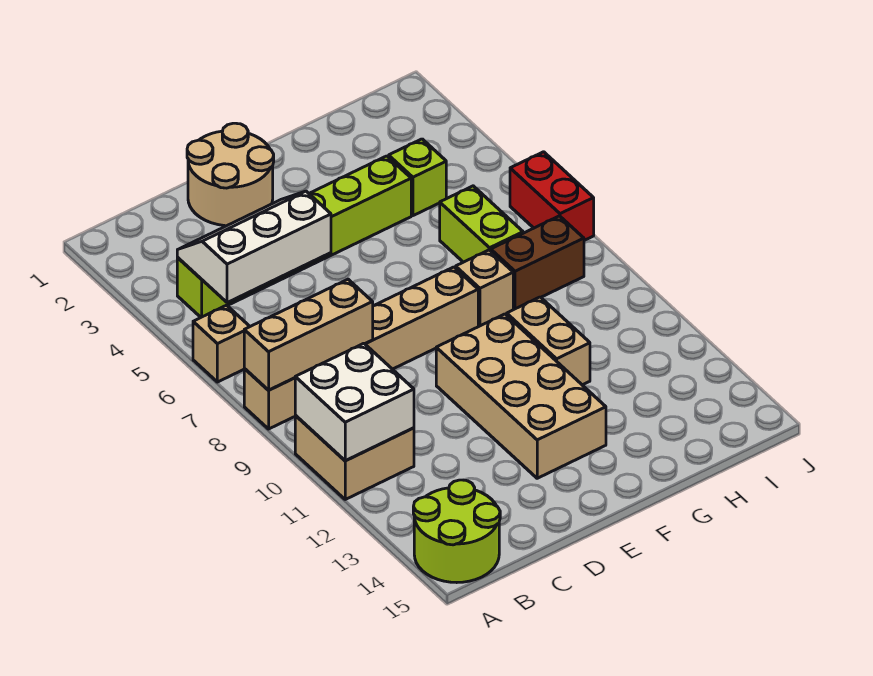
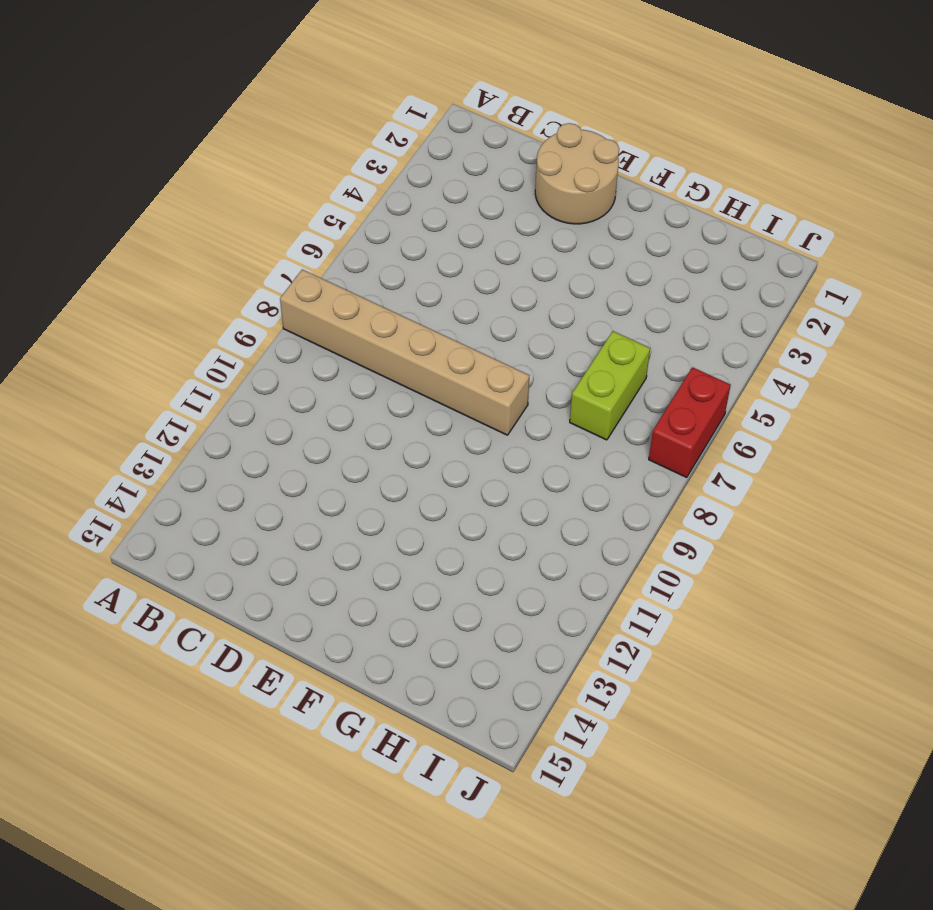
none -> tan brick A6 level 1
none -> tan brick A10:B11 level 1
none -> lime round brick A14:B15 level 1

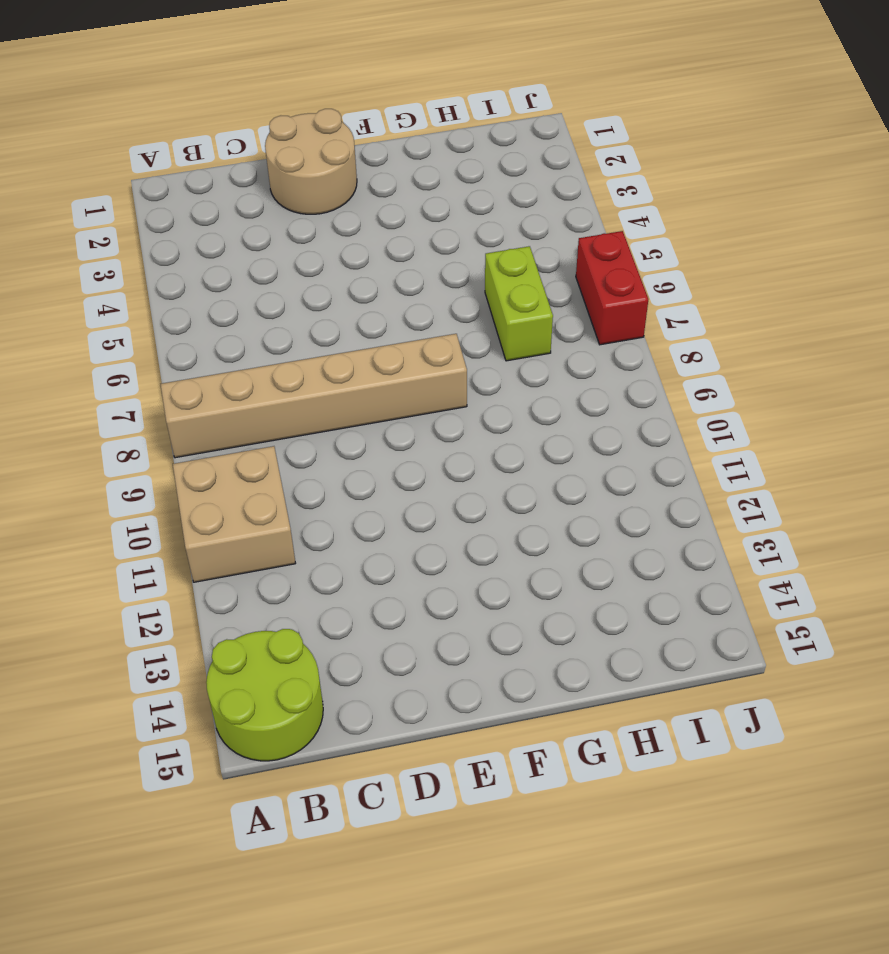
none -> tan brick A6 level 1
none -> lime brick B4:G4 level 1
none -> tan brick E10:F13 level 1

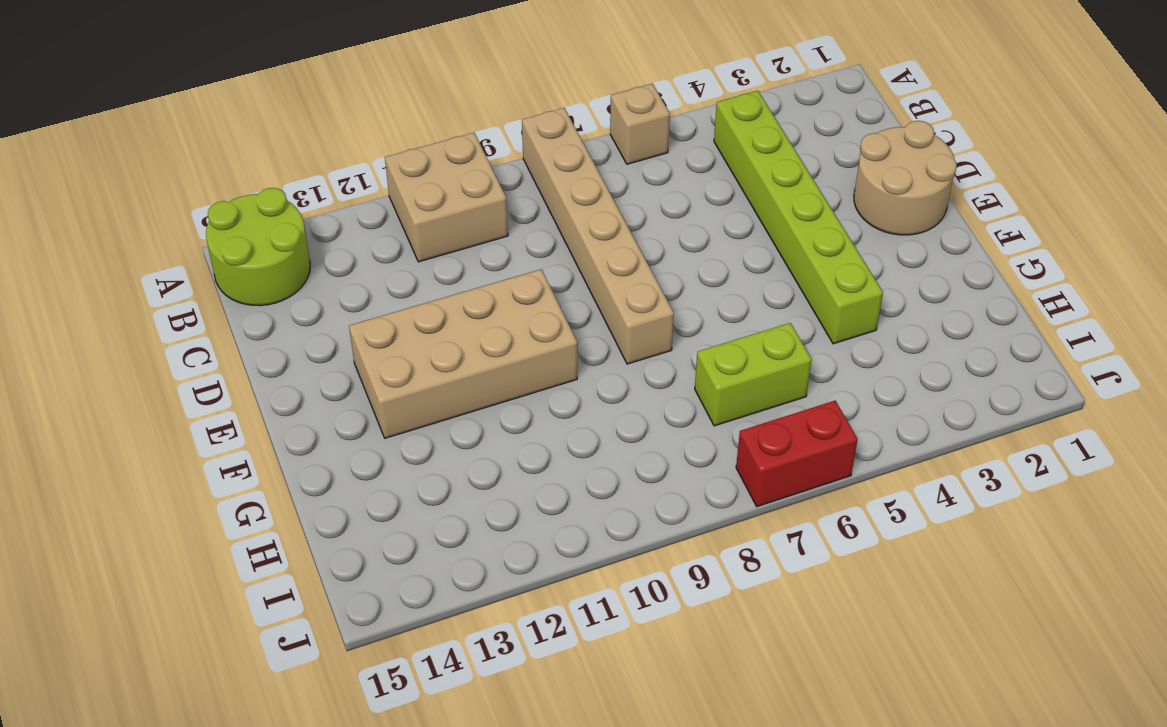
none -> tan brick G8 level 1
none -> tan brick G10:G11 level 1
none -> lime brick H4 level 1

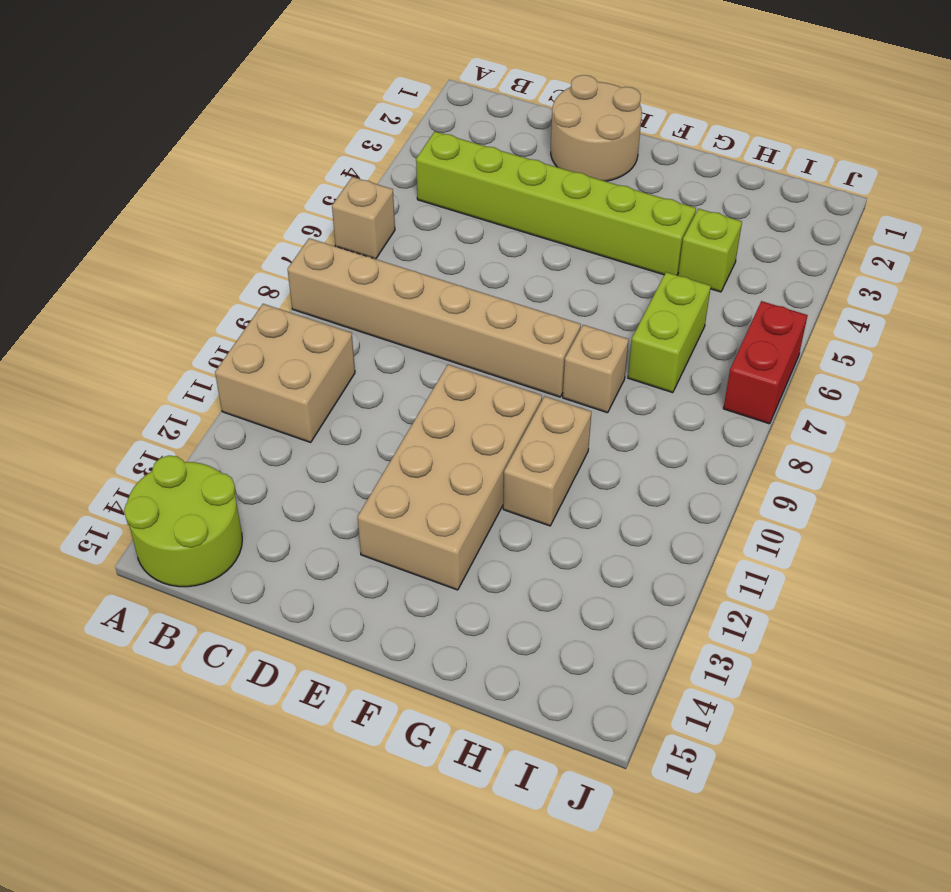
none -> brown brick H8:I8 level 1
none -> tan brick A8:C8 level 2
none -> white brick A10:B11 level 2

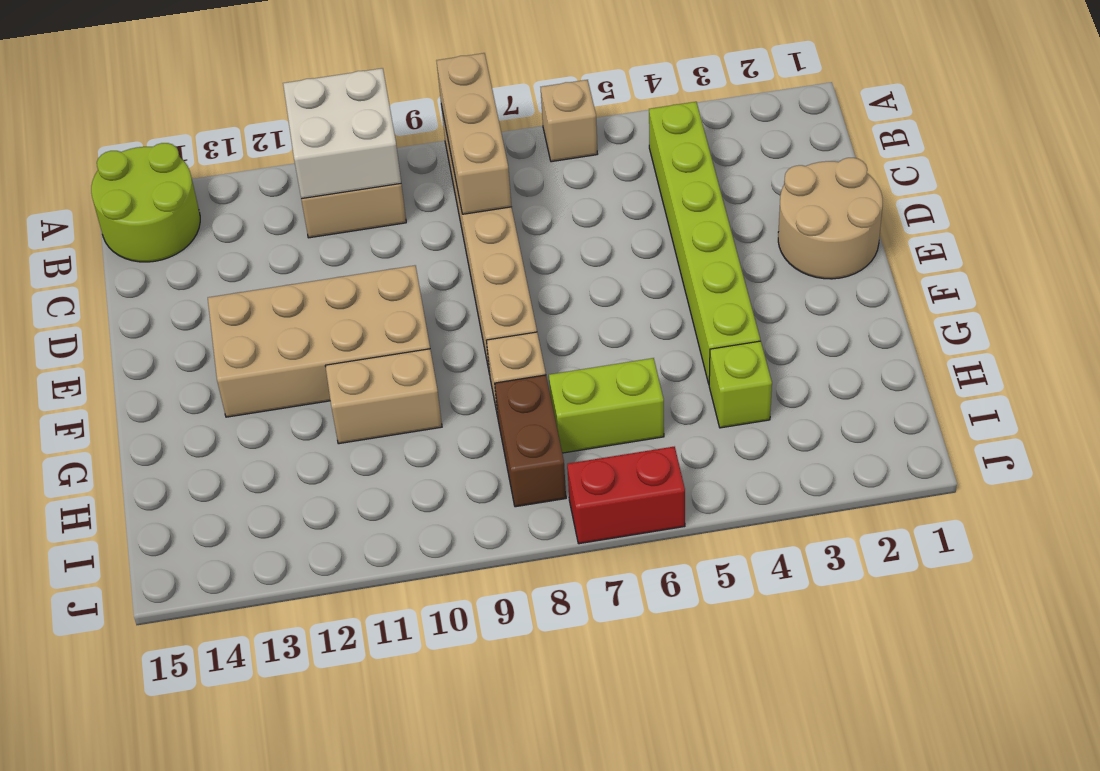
none -> white slope B4:D5 level 2 top 5

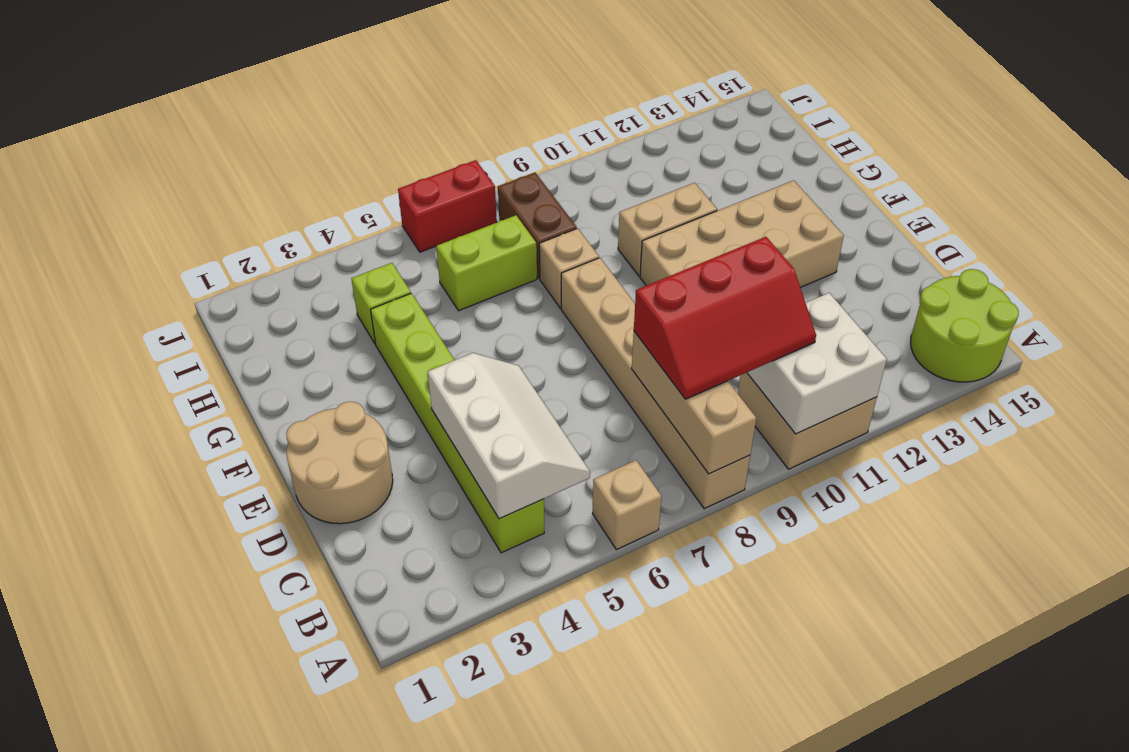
white slope B4:D5 level 2 top 4 -> white slope B4:D5 level 2 top 5
red slope B8:C10 level 3 top C -> none

